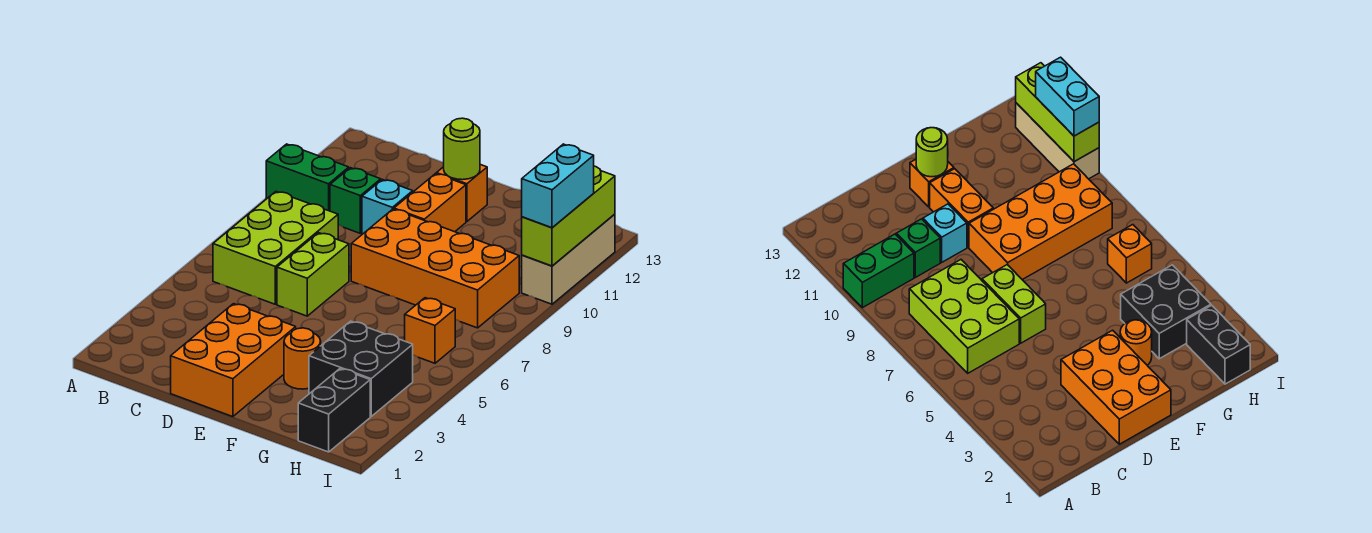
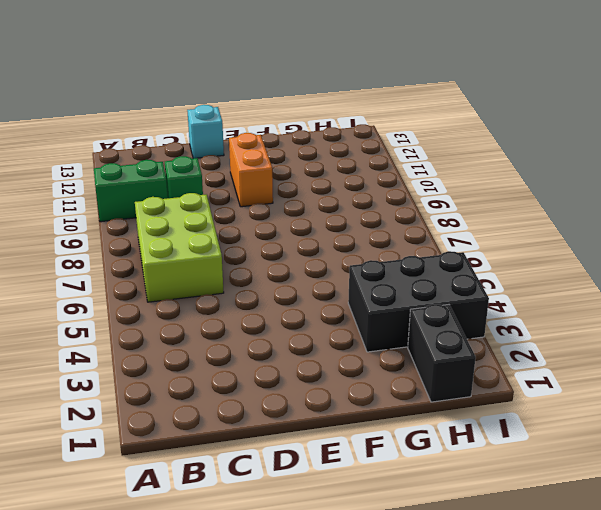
cyan brick D13 level 1 -> cyan brick D10 level 1
black brick G3:I4 level 1 -> black brick G3:H4 level 1
none -> orange brick D1:E3 level 1
none -> lime brick D6:D7 level 1
none -> orange brick E8:H9 level 1

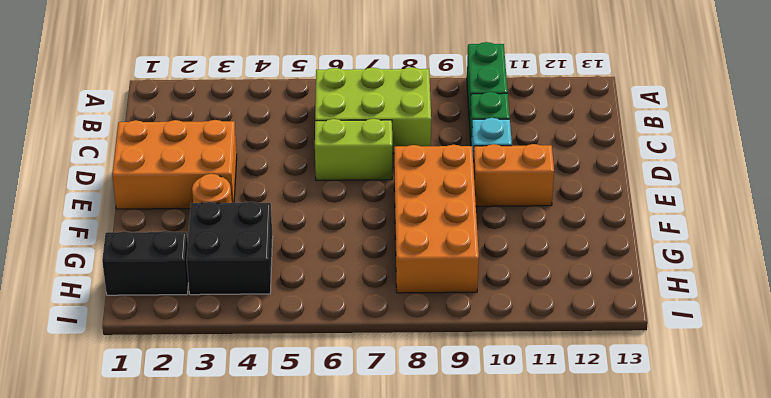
none -> orange brick E12 level 1
none -> orange brick H6 level 1
none -> tan brick I10:I12 level 1

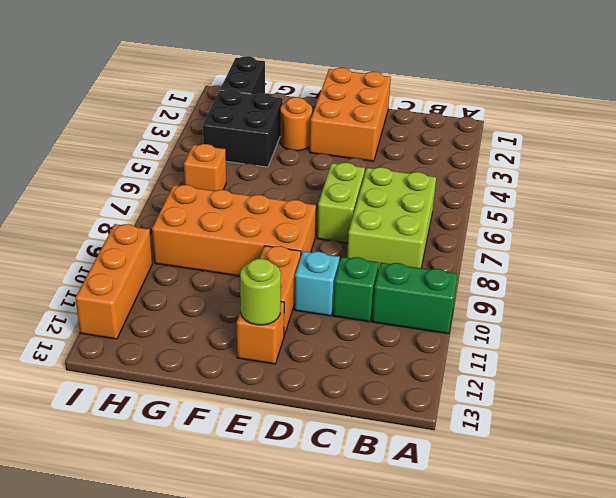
orange brick I10:I12 level 1 -> tan brick I10:I12 level 1
none -> lime brick I10:I12 level 2
none -> cyan brick I10:I11 level 3

